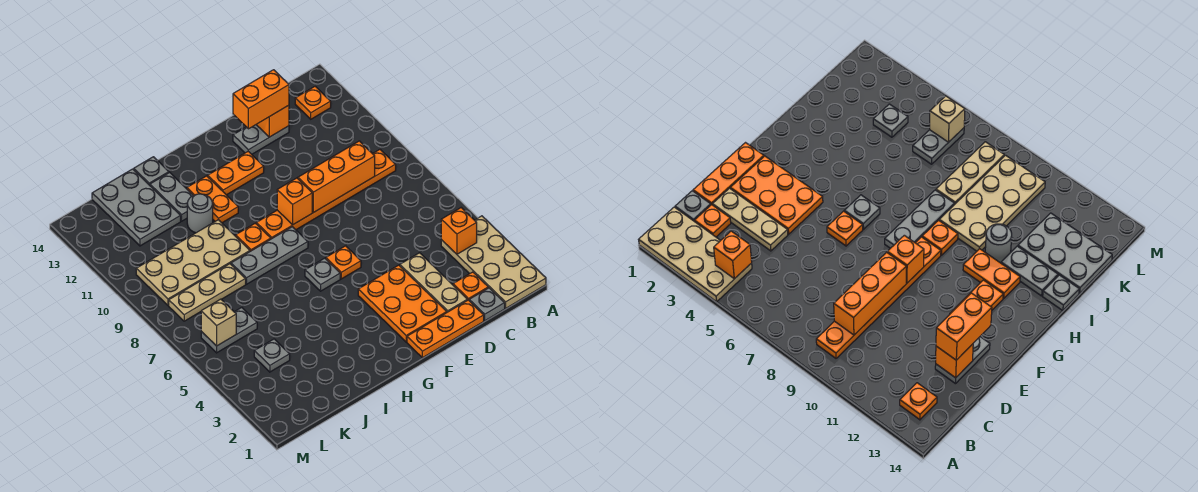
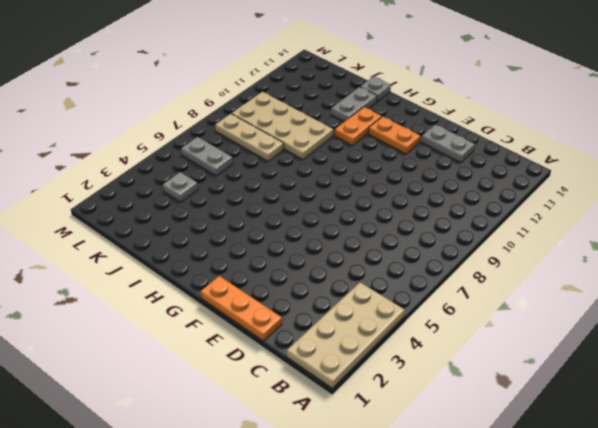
none -> orange plate B9:G9 level 1
none -> orange plate B13 level 1
none -> grey plate C1 level 1

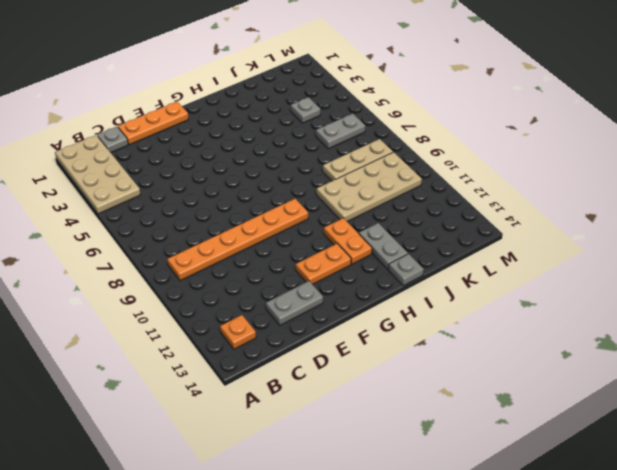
none -> orange plate C2 level 1
none -> tan plate D2:D4 level 1
none -> orange plate E2:F4 level 1

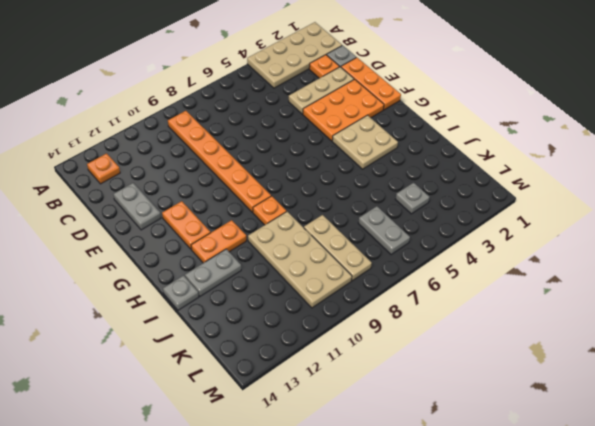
tan plate G3:H4 level 1 -> none
none -> orange plate F6 level 1
none -> grey plate G6 level 1
none -> grey plate G8:I8 level 1

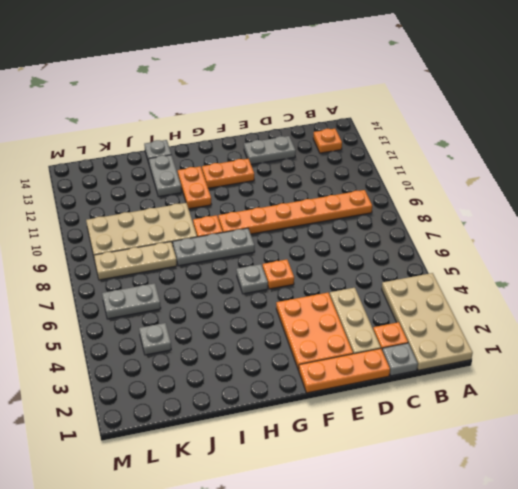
none -> grey round brick I11 level 1
none -> grey plate J12:K14 level 1
none -> orange brick B4 level 2

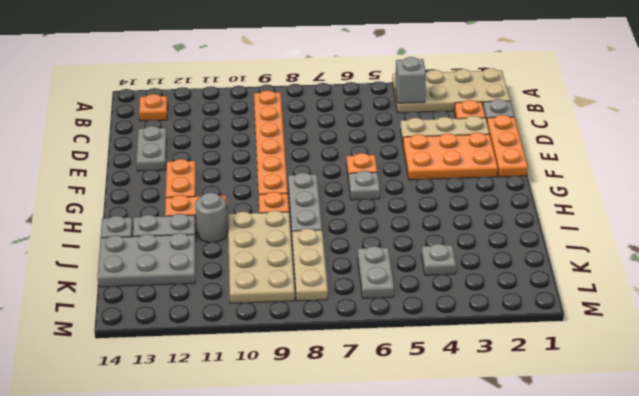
grey brick B4 level 2 -> orange brick B4 level 2
none -> orange brick C9:E9 level 2
none -> orange brick D13 level 2
none -> orange brick F9 level 2

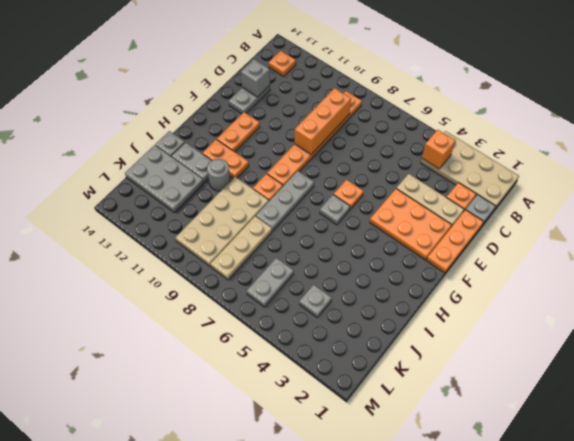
grey brick D13 level 2 -> orange brick D13 level 2
none -> orange brick F9 level 2
none -> tan brick L6 level 2
none -> orange brick D13:E13 level 3

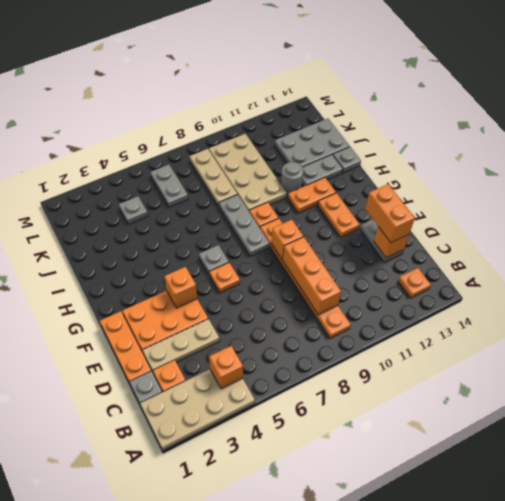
orange brick F4 level 2 -> none
none -> tan brick L6 level 2

